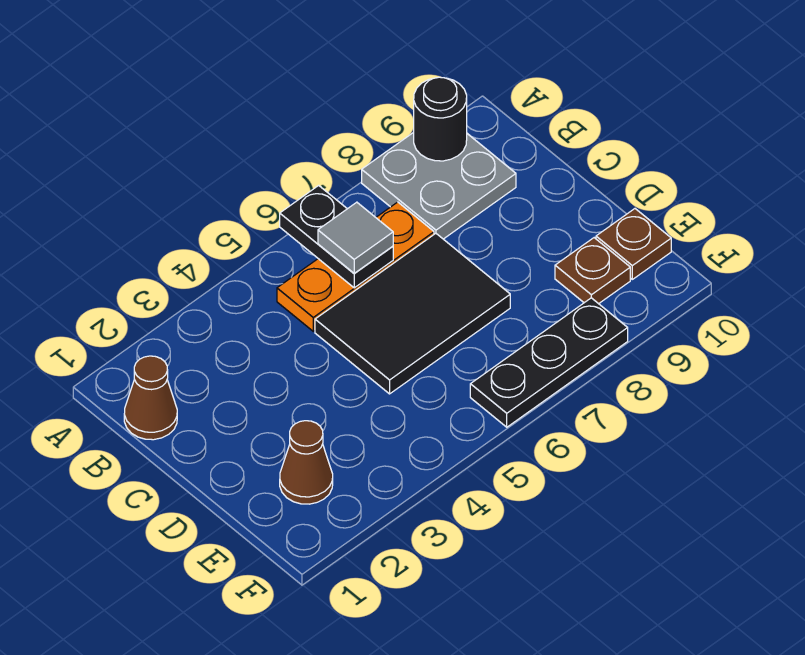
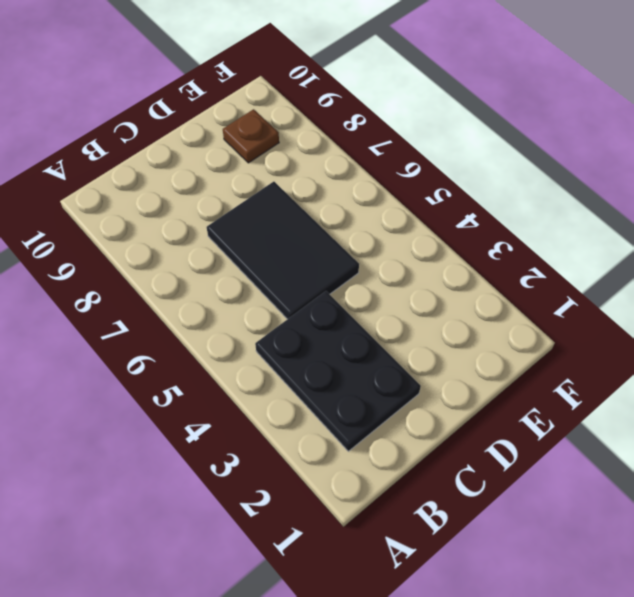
black plate B2:C4 level 1 -> none
none -> grey plate A8:B9 level 1
none -> brown cone B1 level 1

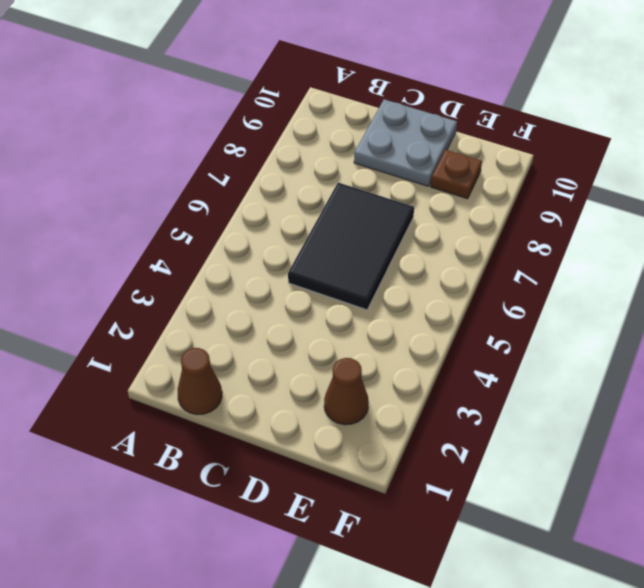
grey plate C9:D10 level 1 -> grey plate A8:B9 level 1
none -> orange plate B5:B7 level 1
none -> brown plate E10 level 1

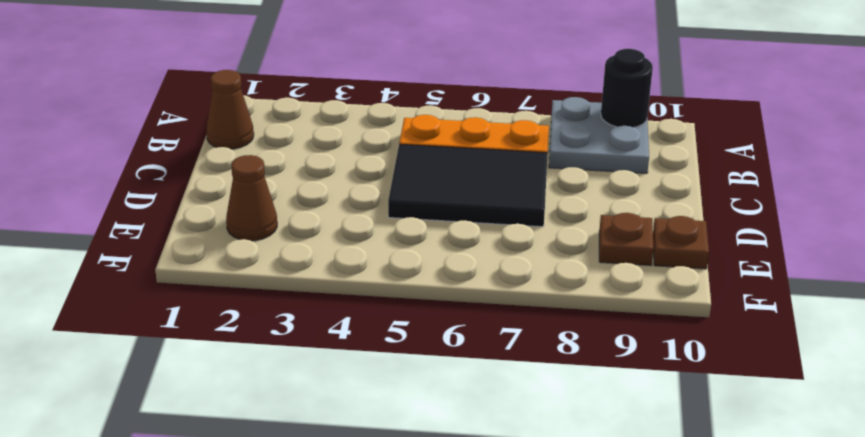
none -> black plate F6:F8 level 1
none -> black plate A6:B6 level 2

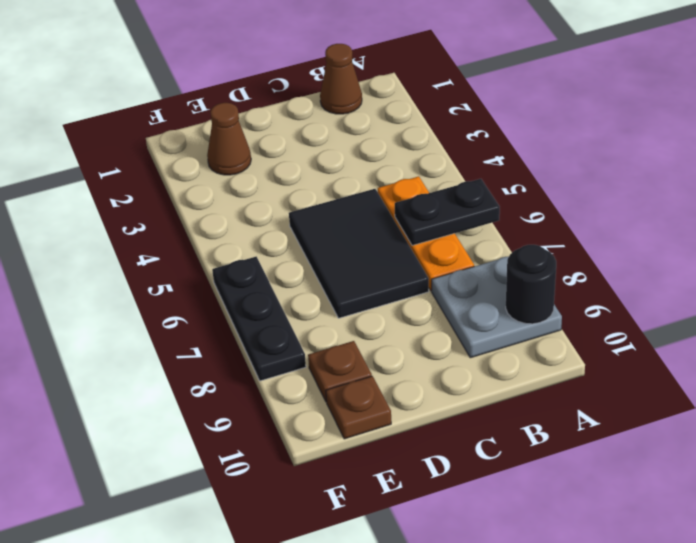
none -> grey tile B6 level 3

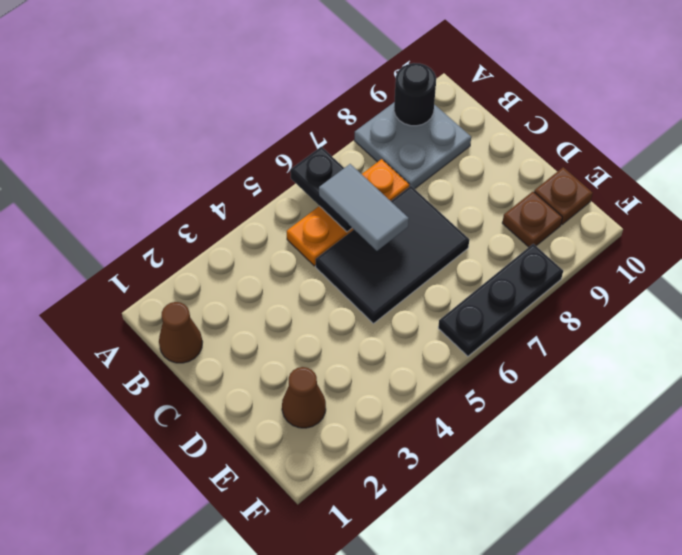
grey tile B6:C6 level 3 -> grey tile B6 level 3

